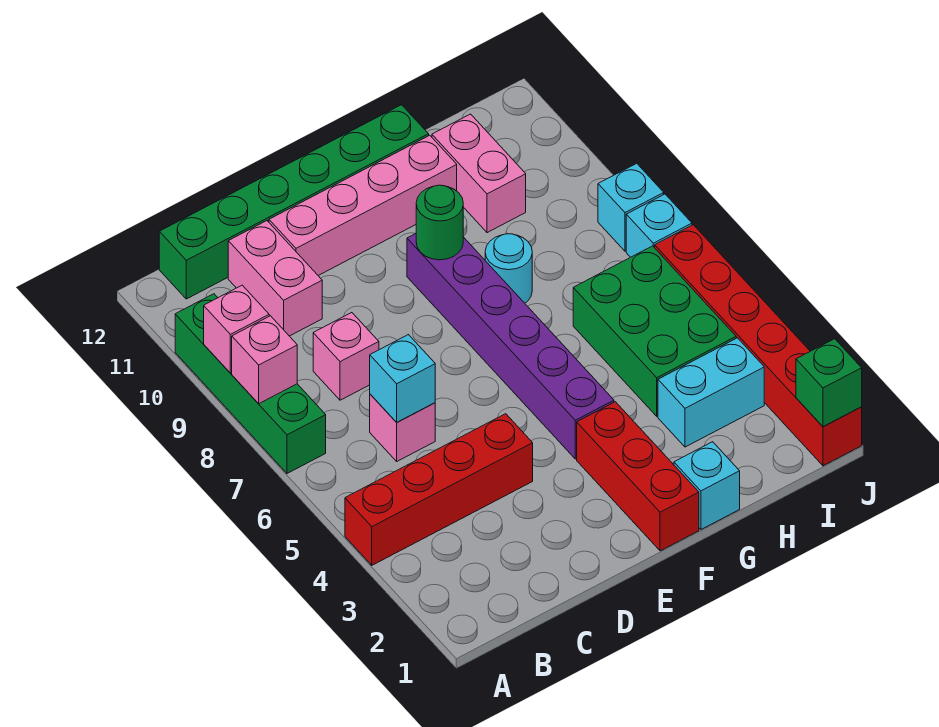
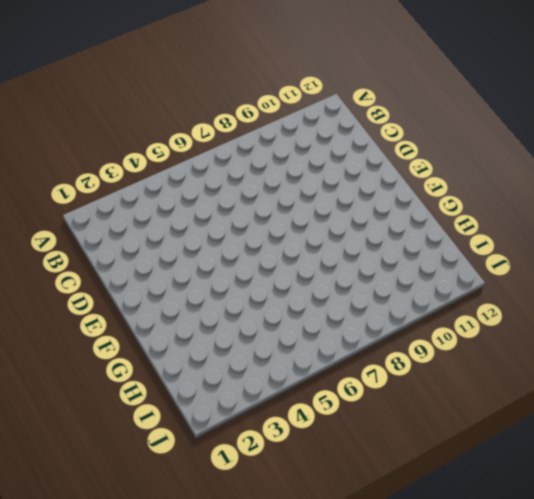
none -> red brick A4:D4 level 1
none -> green brick A7:A10 level 1
none -> green brick B12:G12 level 1

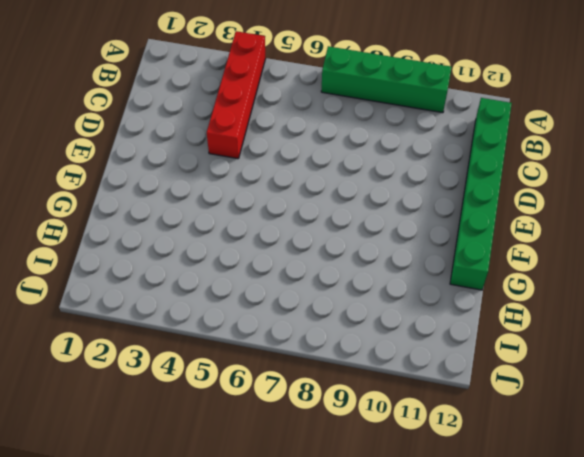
none -> pink brick C6 level 1
none -> pink brick C8 level 1
none -> pink brick C10:C11 level 1

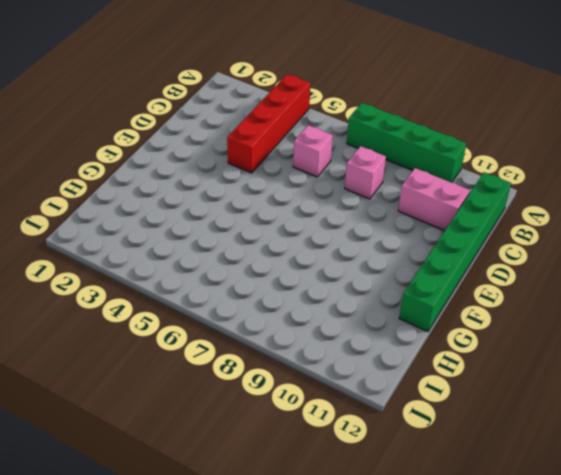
none -> pink brick D11:G11 level 1
none -> red brick F1:F3 level 1
none -> purple brick F4:F9 level 1

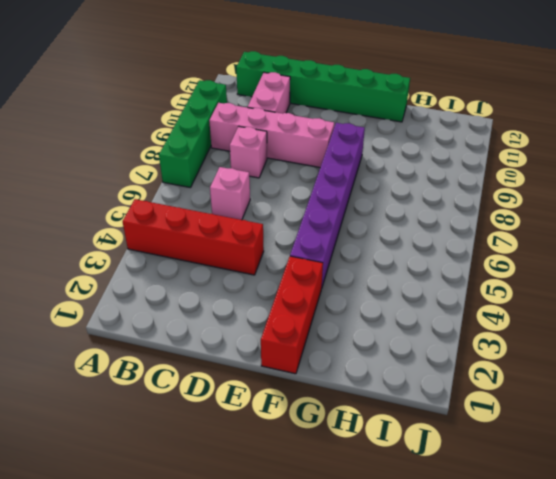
pink brick B9:E9 level 1 -> pink brick D11:G11 level 1
none -> cyan brick G1 level 1
none -> cyan round brick G8 level 1
none -> cyan brick H3:I3 level 1

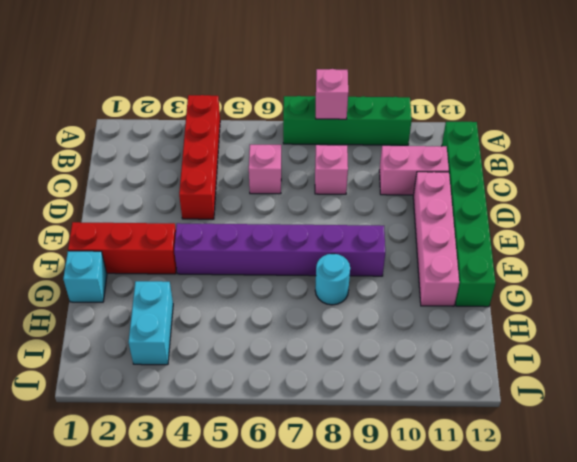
none -> green brick H4:I6 level 1
none -> pink brick H10:H11 level 1
none -> red brick J1:J6 level 1

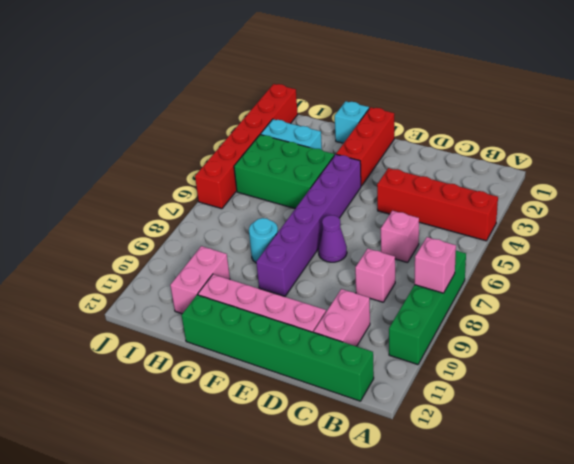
purple cone E7 level 1 -> none
green brick G4:I5 level 1 -> green brick H4:I6 level 1
none -> cyan brick J7 level 1
none -> cyan brick J8 level 1
none -> pink brick A9 level 2

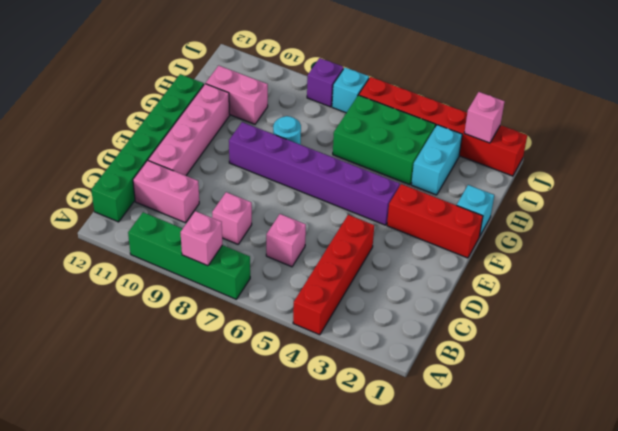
pink brick J2 level 2 -> pink brick A9 level 2
purple brick J8 level 1 -> cyan brick J8 level 1
none -> cyan brick C6 level 2
none -> green round brick F9 level 2
none -> green brick J1 level 2

